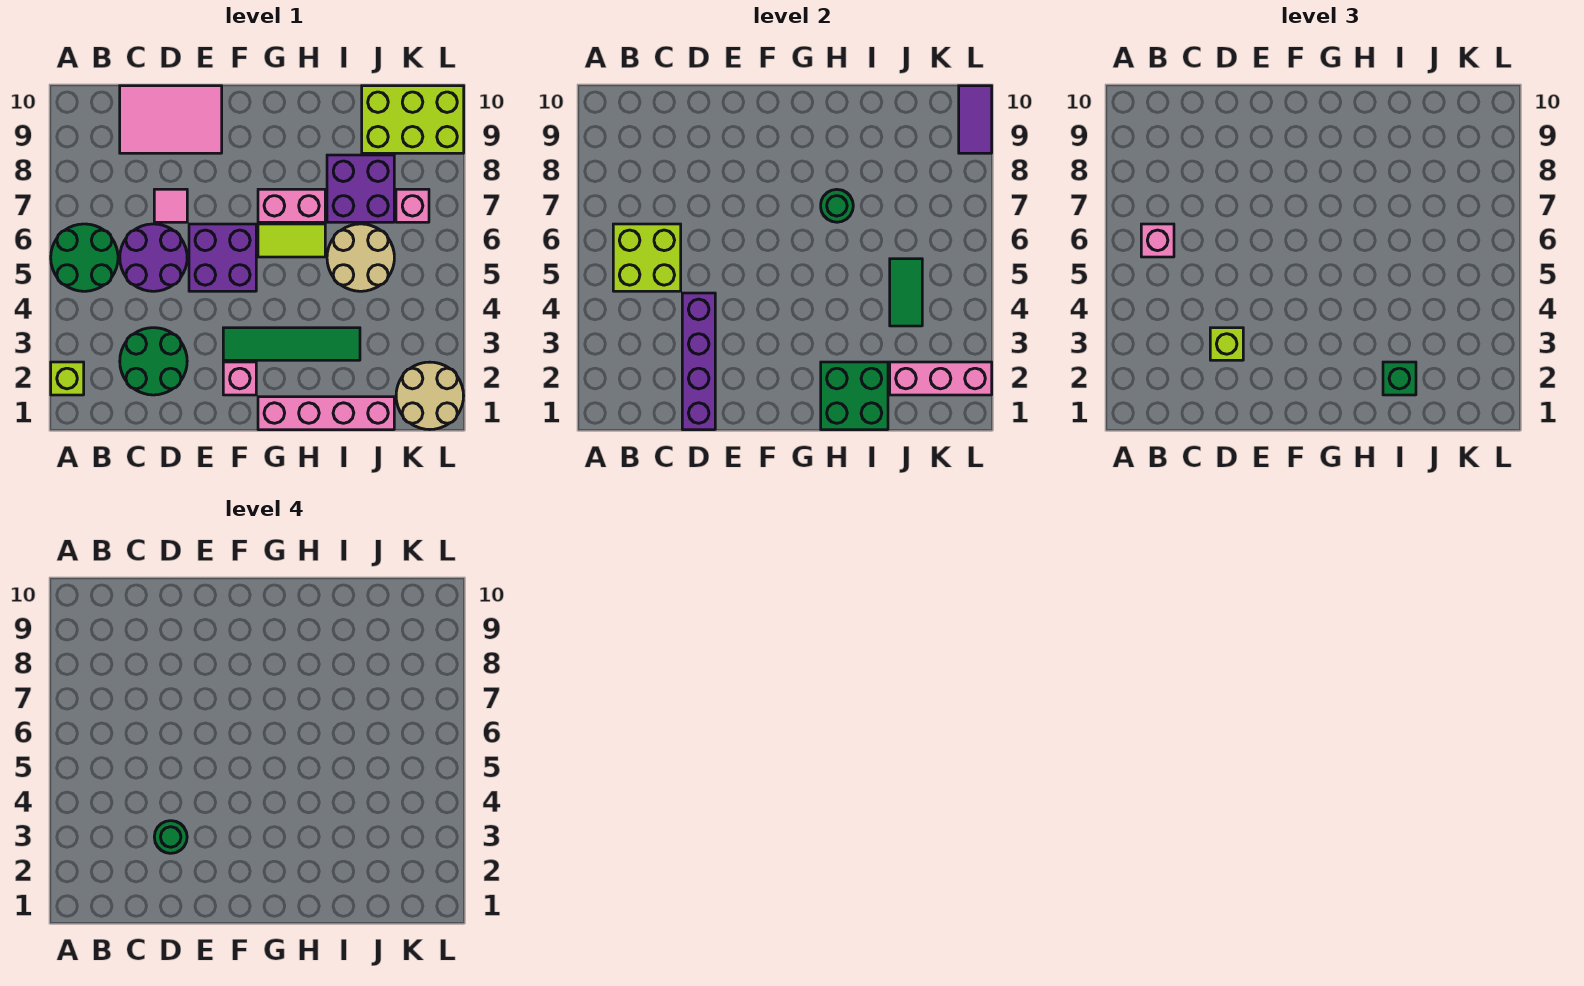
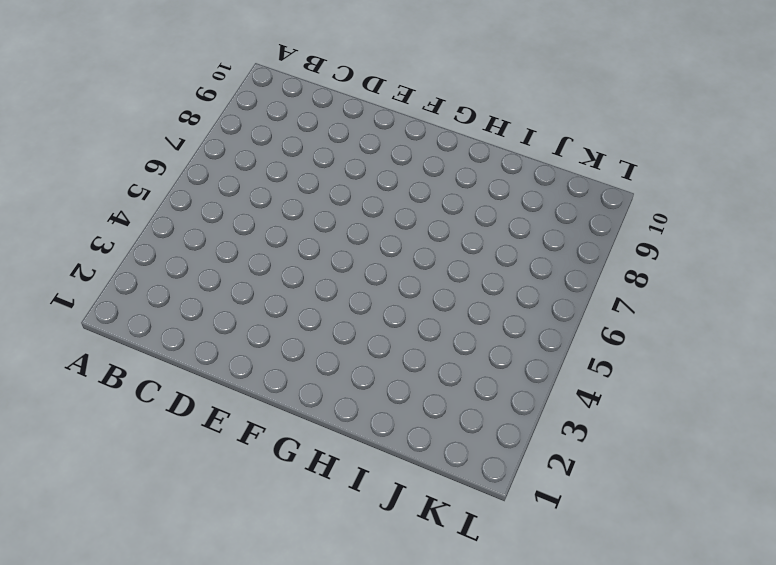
none -> lime brick A2 level 1
none -> green round brick A5:B6 level 1
none -> green round brick C2:D3 level 1

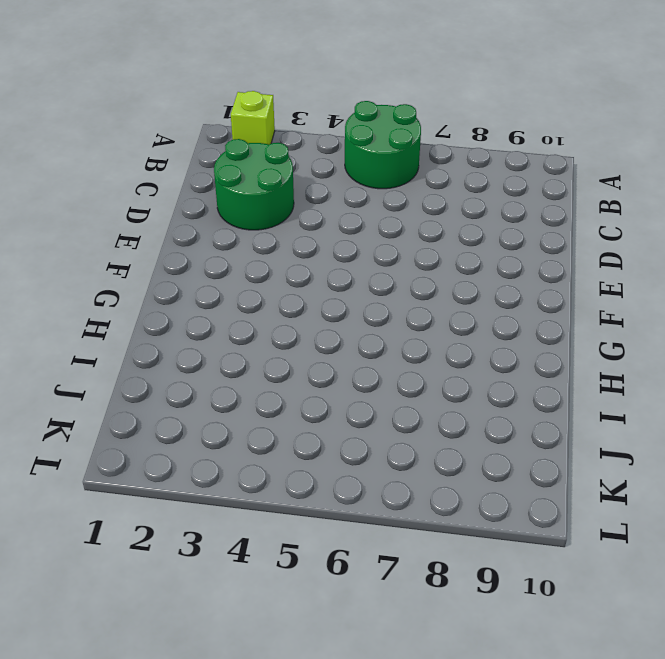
none -> purple round brick C5:D6 level 1
none -> pink tile C9:E10 level 1
none -> pink tile D7 level 1

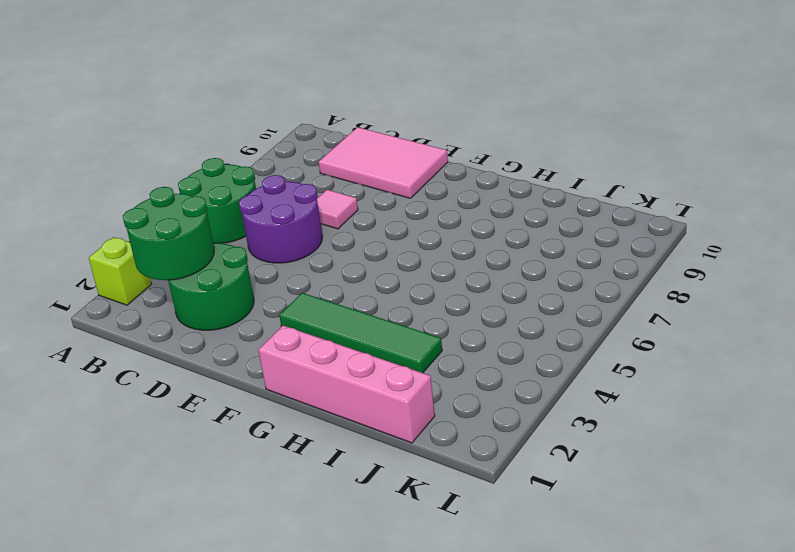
green round brick B2:C3 level 2 -> none
none -> purple brick E5:F6 level 1
none -> pink brick F2 level 1
none -> lime tile G6:H6 level 1

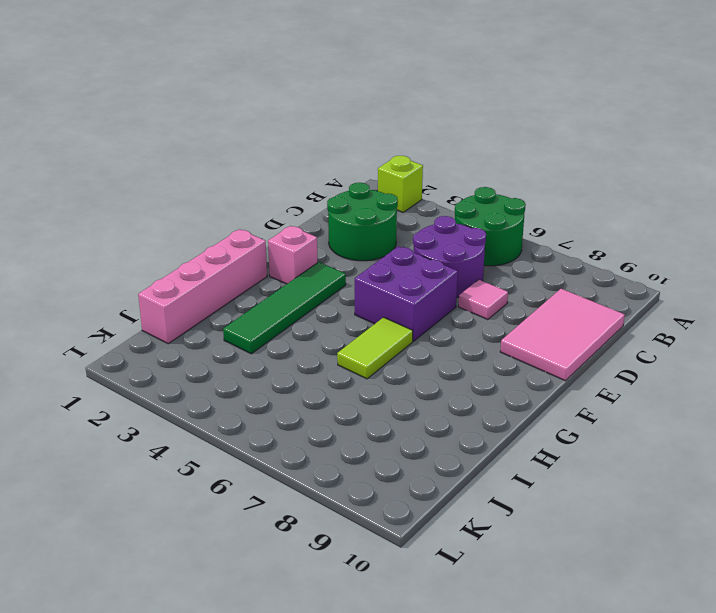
none -> pink brick G7:H7 level 1
none -> tan round brick I5:J6 level 1
none -> purple brick I7:J8 level 1

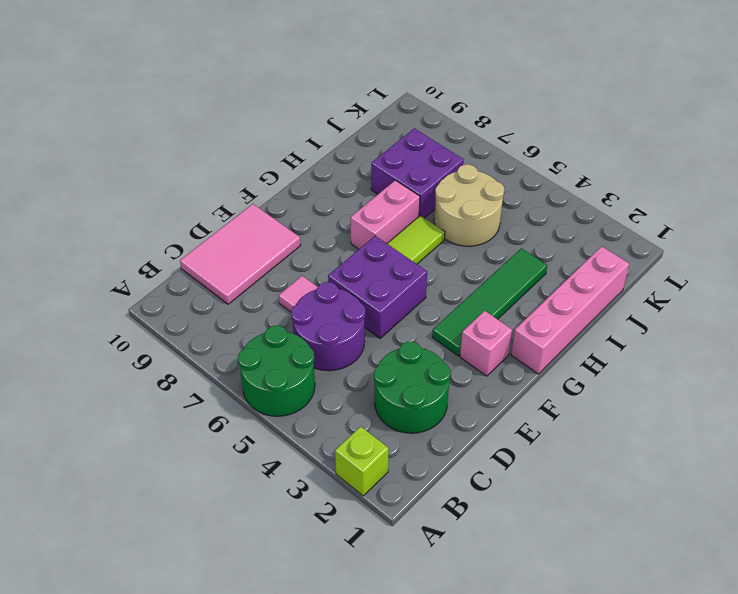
none -> lime brick J9:L10 level 1
none -> tan round brick K1:L2 level 1
none -> pink brick K7 level 1

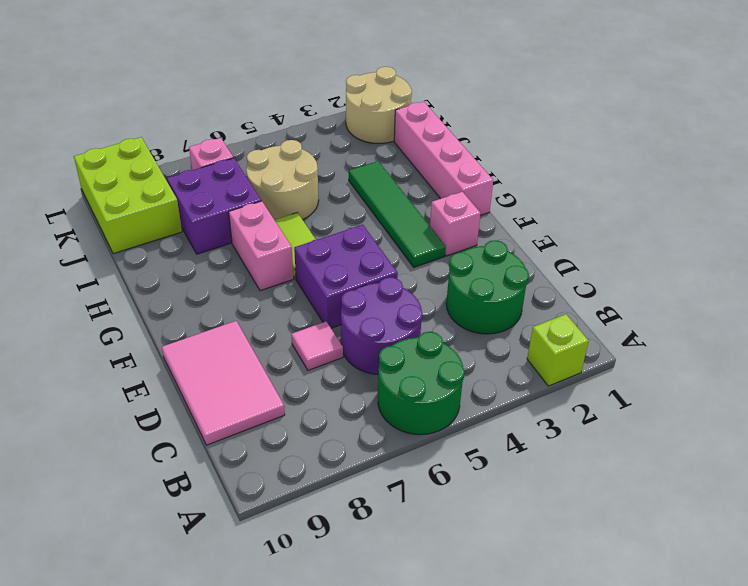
none -> lime brick B5:C6 level 2
none -> purple brick D1:D4 level 2
none -> green brick H1:I2 level 2

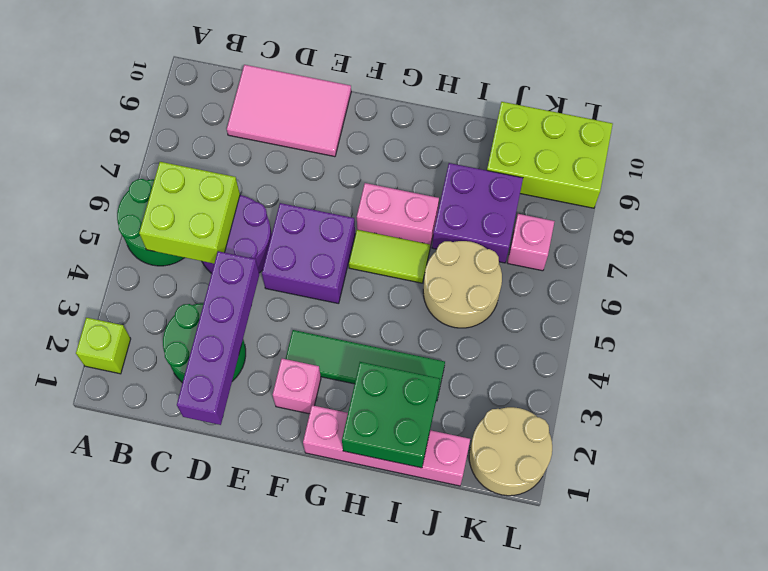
none -> pink tile D7 level 1
none -> green round brick H7 level 2
none -> pink brick J2:L2 level 2

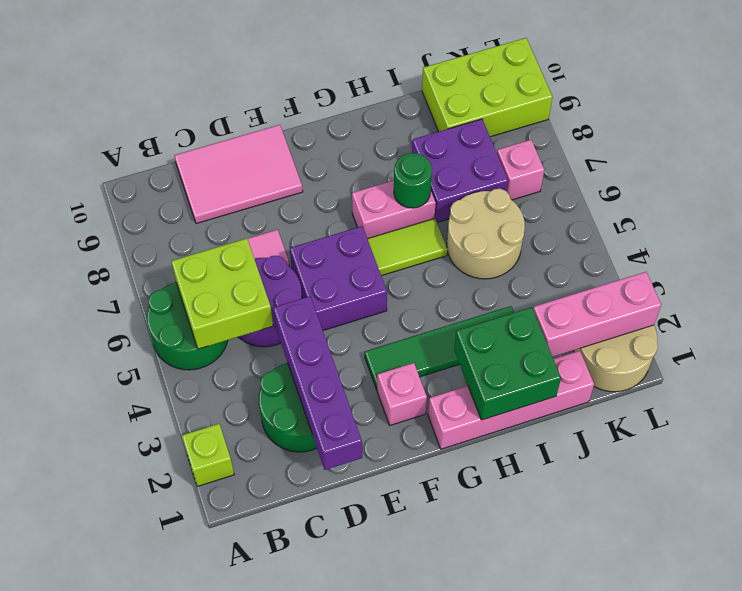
none -> green tile J4:J5 level 2
none -> purple tile L9:L10 level 2
none -> pink brick B6 level 3

